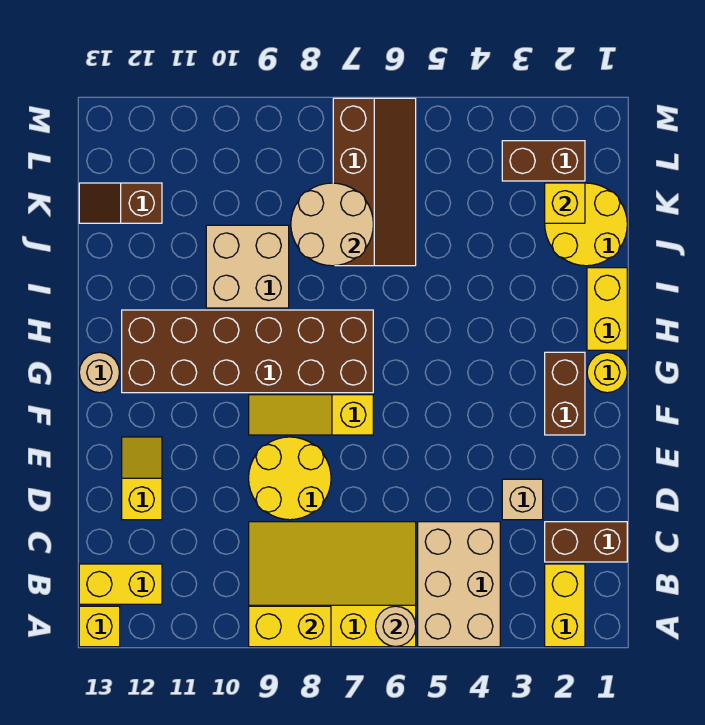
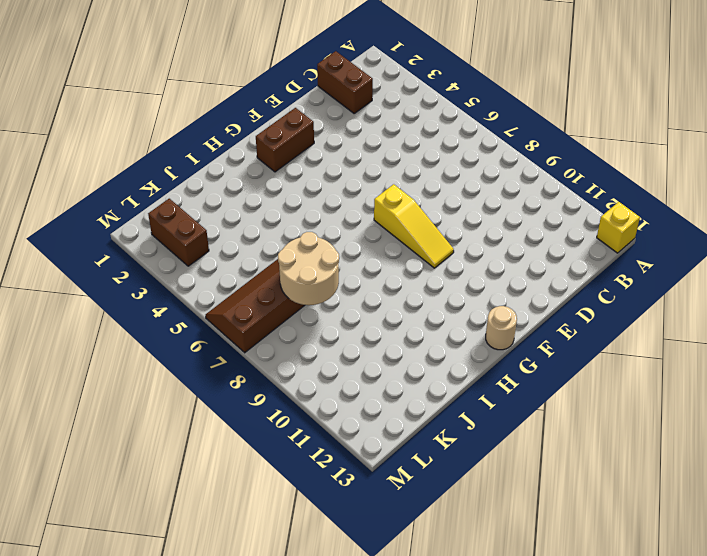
none -> yellow brick A2:B2 level 1
none -> tan brick A4:C5 level 1
none -> yellow slope A6:C9 level 1 top A

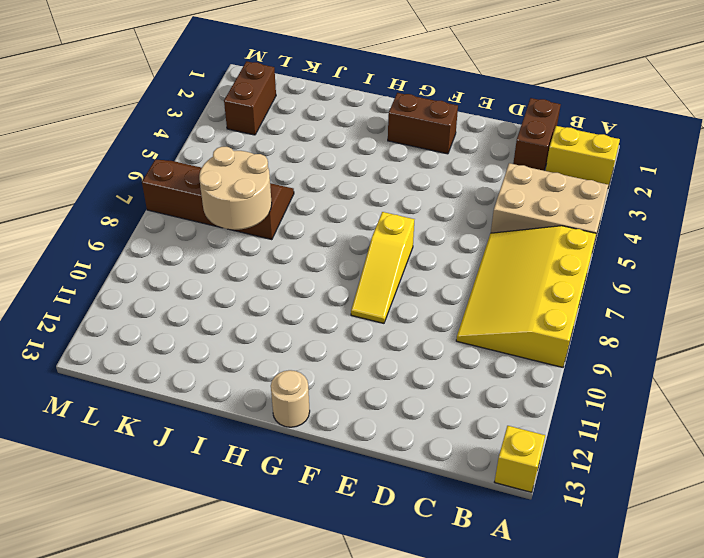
none -> yellow brick B12:B13 level 1
none -> tan brick D3 level 1
none -> yellow round brick D8:E9 level 1

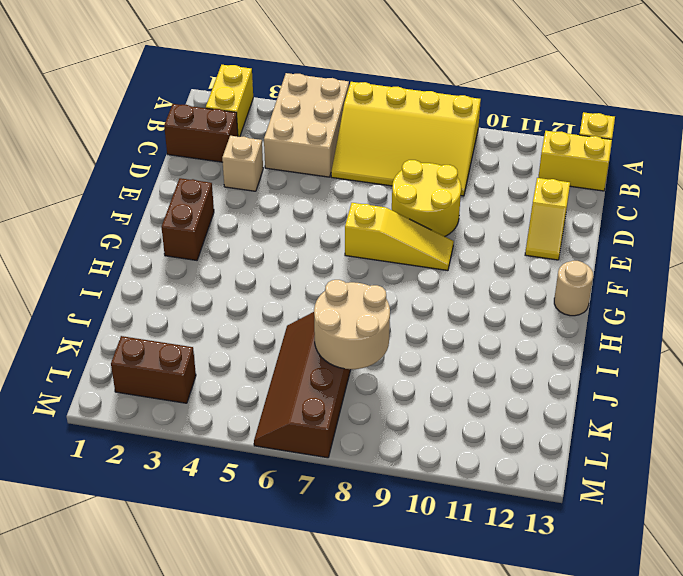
none -> yellow round brick G1 level 1
none -> brown brick G7:H12 level 1
none -> yellow brick H1:I1 level 1

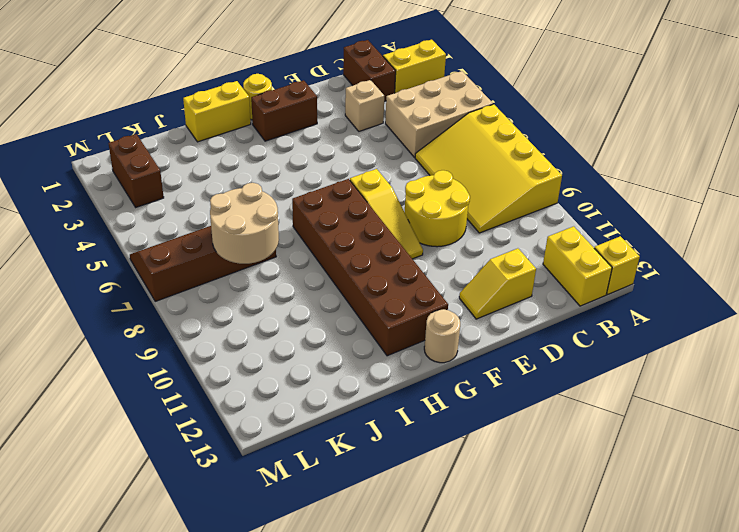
none -> tan brick I9:J10 level 1
none -> yellow round brick J1:K2 level 1
none -> brown slope K12:K13 level 1 top 12

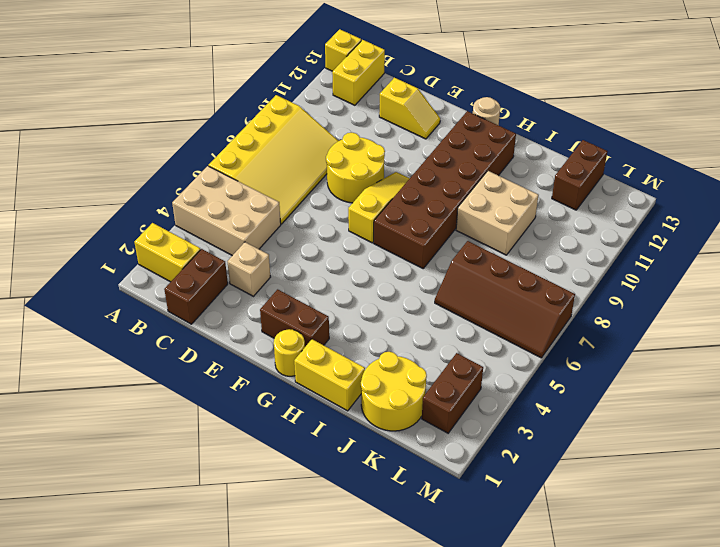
brown brick K12:K13 level 1 -> brown slope K12:K13 level 1 top 12
none -> tan round brick A6 level 2
none -> yellow brick A8:A9 level 2
none -> tan round brick J7:K8 level 2

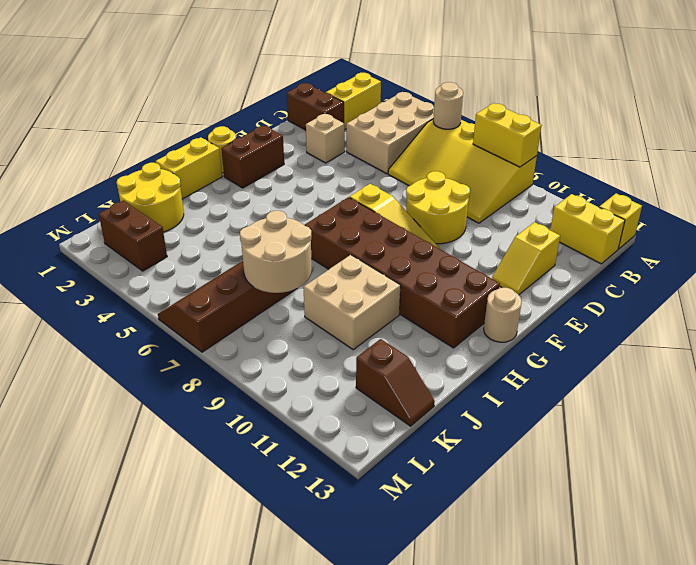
none -> yellow brick K2 level 2

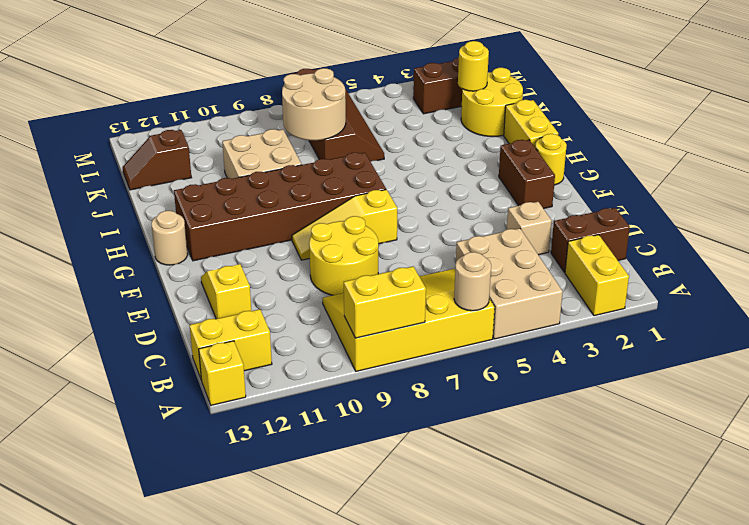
yellow round brick K2 level 2 -> yellow brick K2 level 2

